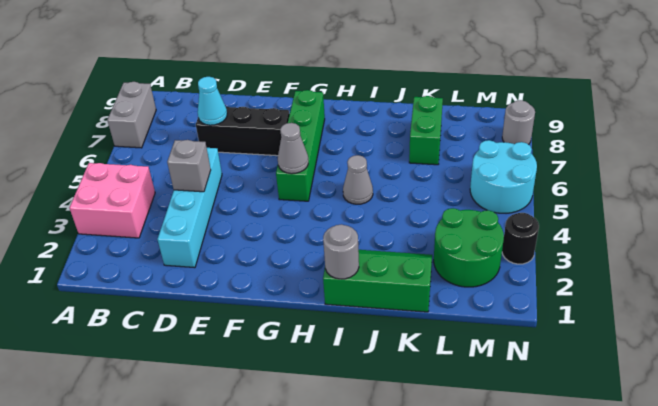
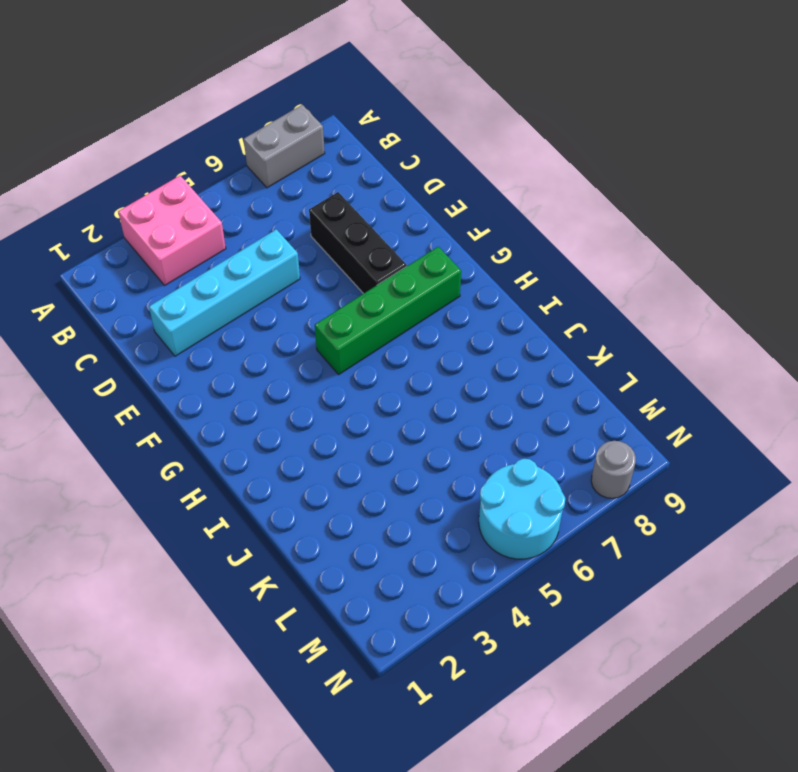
none -> green slope I1:K2 level 1 top 1
none -> grey cone I5 level 1
none -> green brick K7:K8 level 1

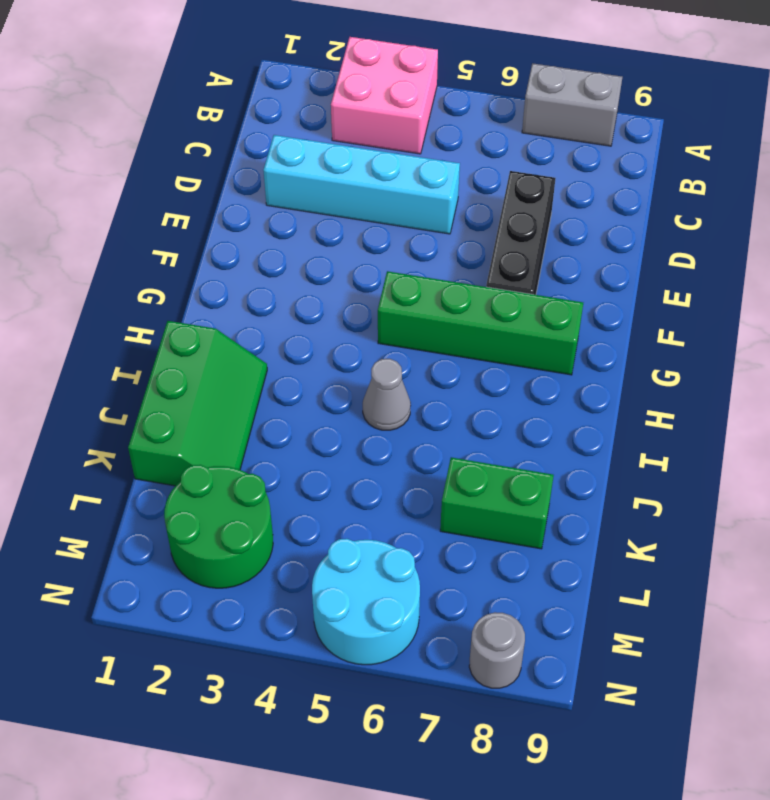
none -> black round brick N3 level 1
none -> grey brick D4 level 2
none -> cyan cone D7 level 2

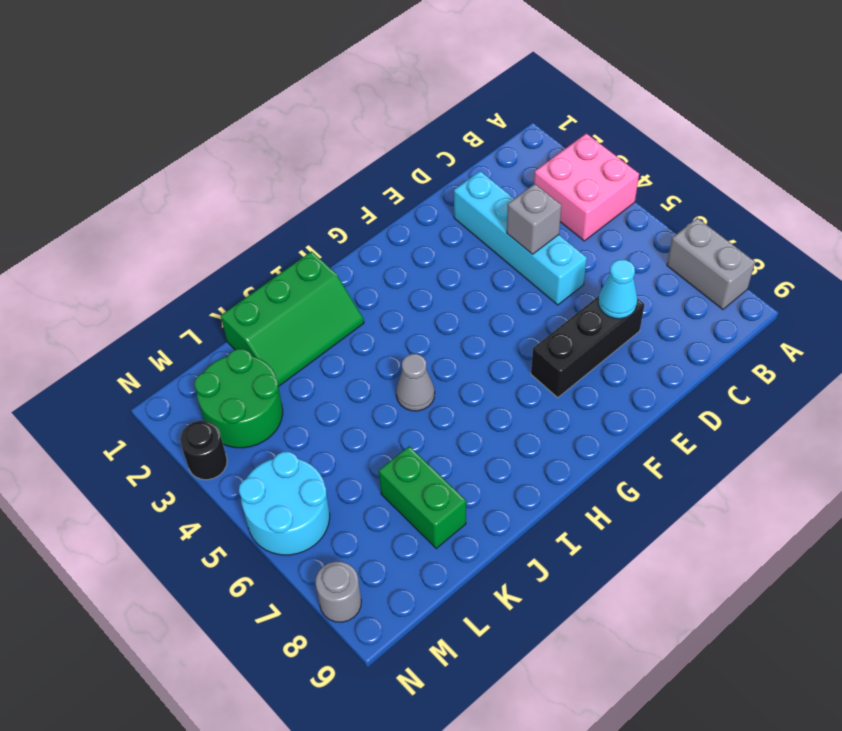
none -> green brick G5:G8 level 1
none -> grey cone G5 level 2
none -> grey round brick I1 level 2

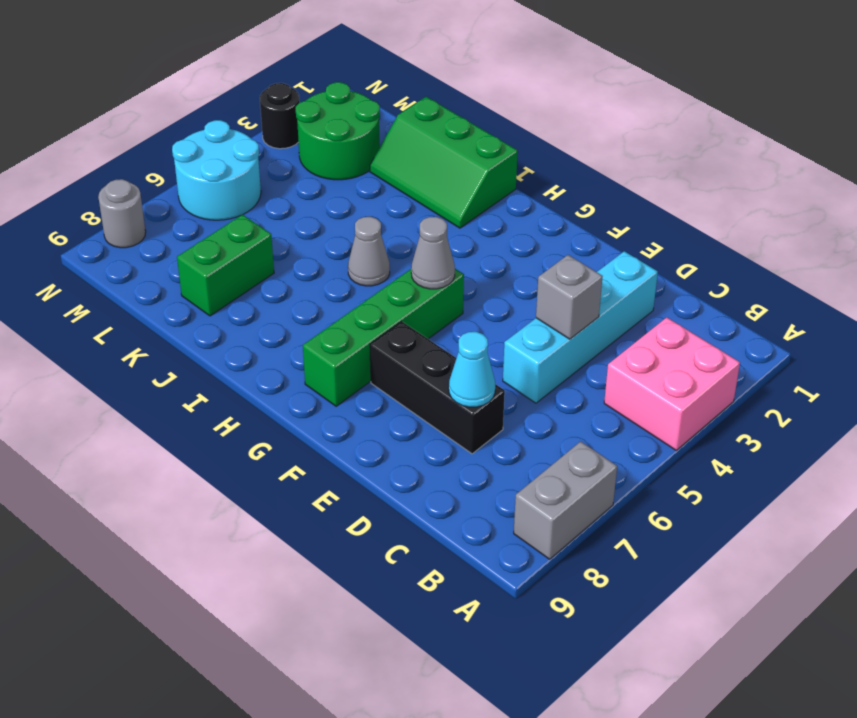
none -> grey round brick I1 level 2

